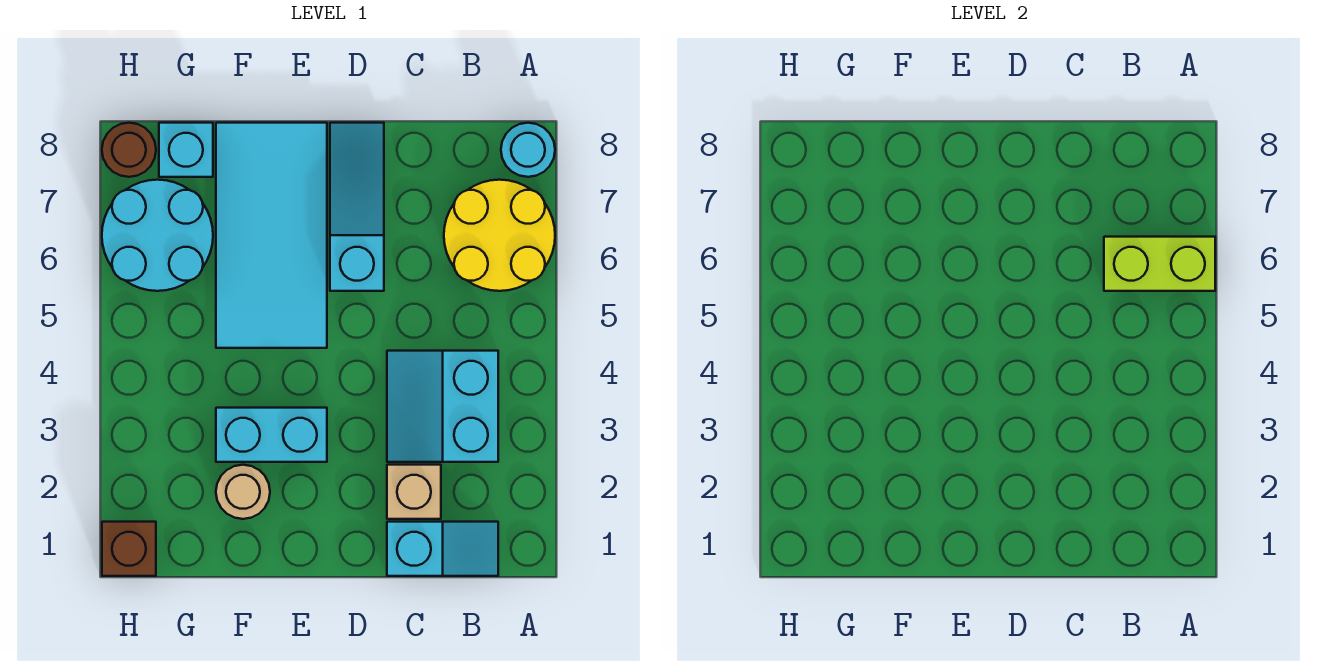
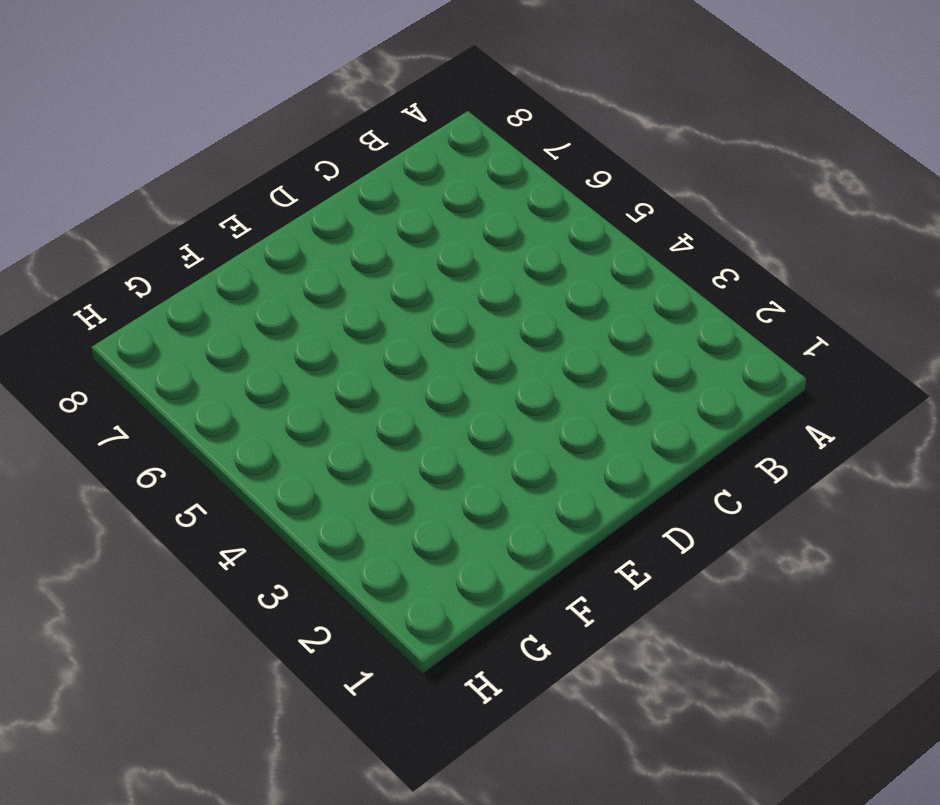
none -> yellow round brick A6:B7 level 1
none -> cyan round brick A8 level 1
none -> cyan slope B1:C1 level 1 top C

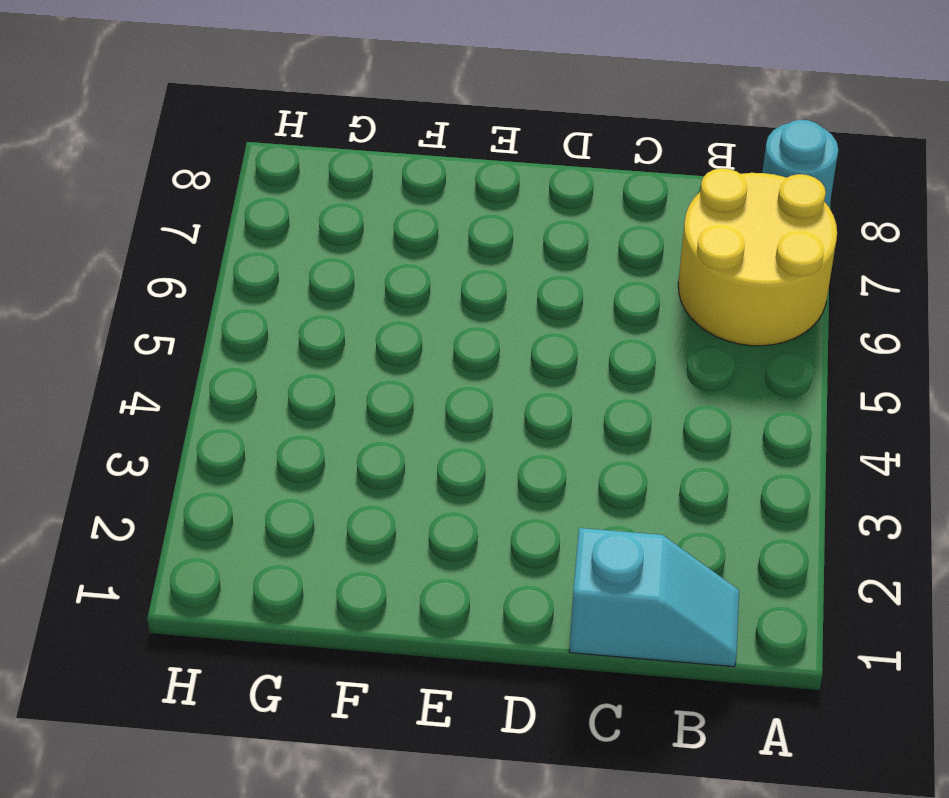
none -> cyan slope B3:C4 level 1 top B
none -> tan brick C2 level 1
none -> cyan slope D6:D8 level 1 top 6

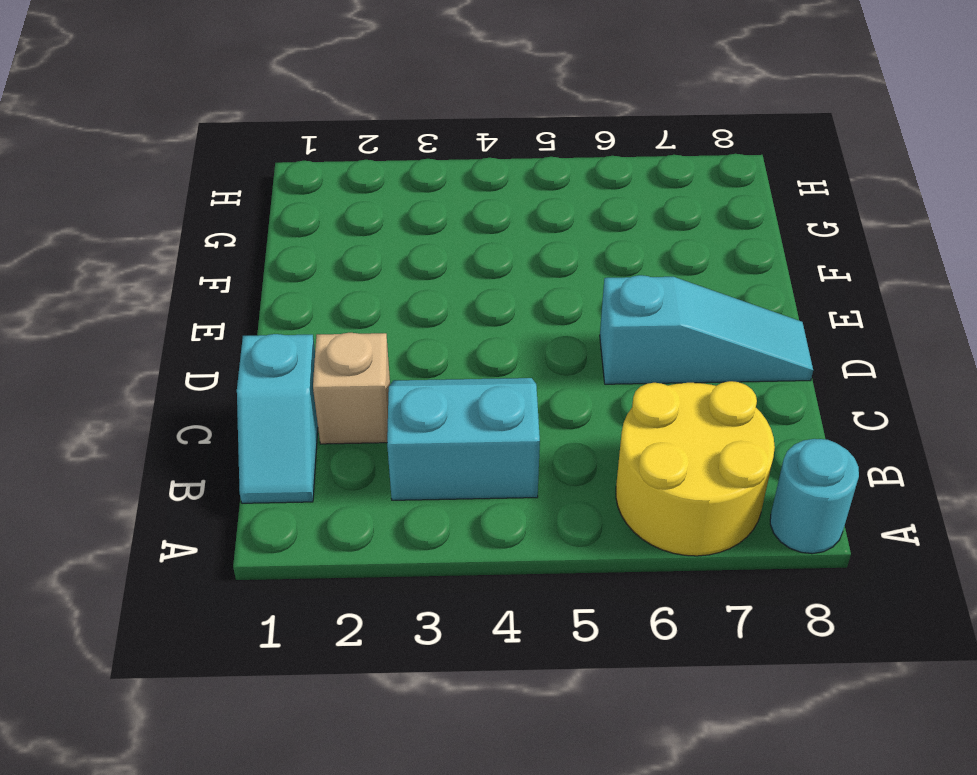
none -> cyan brick E3:F3 level 1
none -> cyan tile E5:F8 level 1
none -> tan round brick F2 level 1

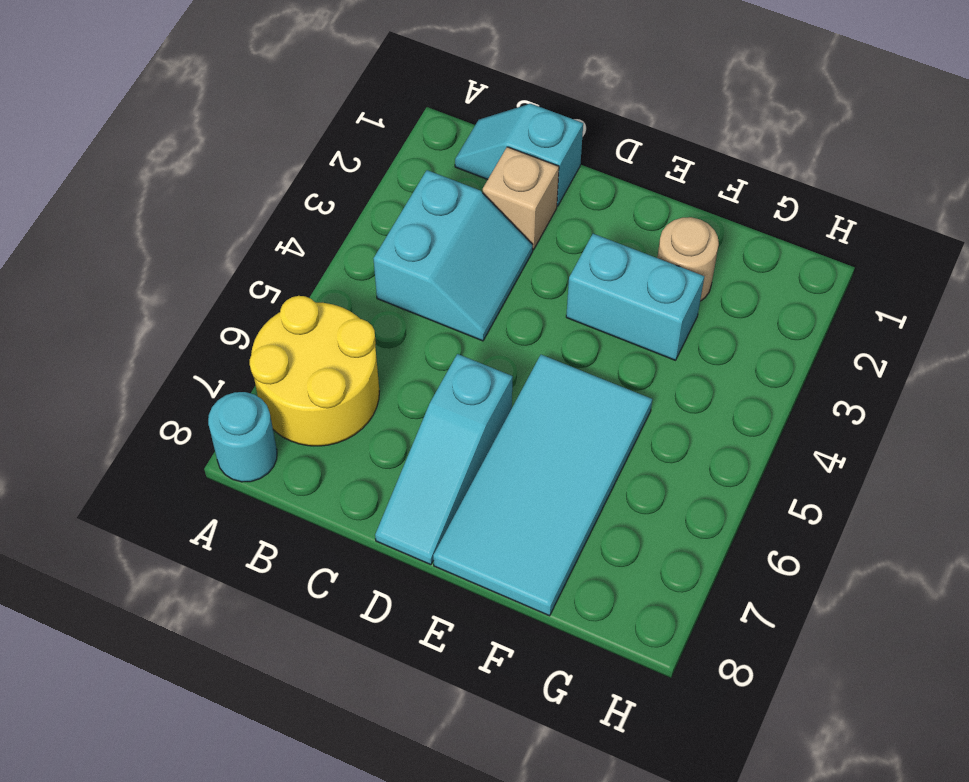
none -> cyan round brick G6:H7 level 1
none -> cyan brick G8 level 1
none -> brown brick H1 level 1

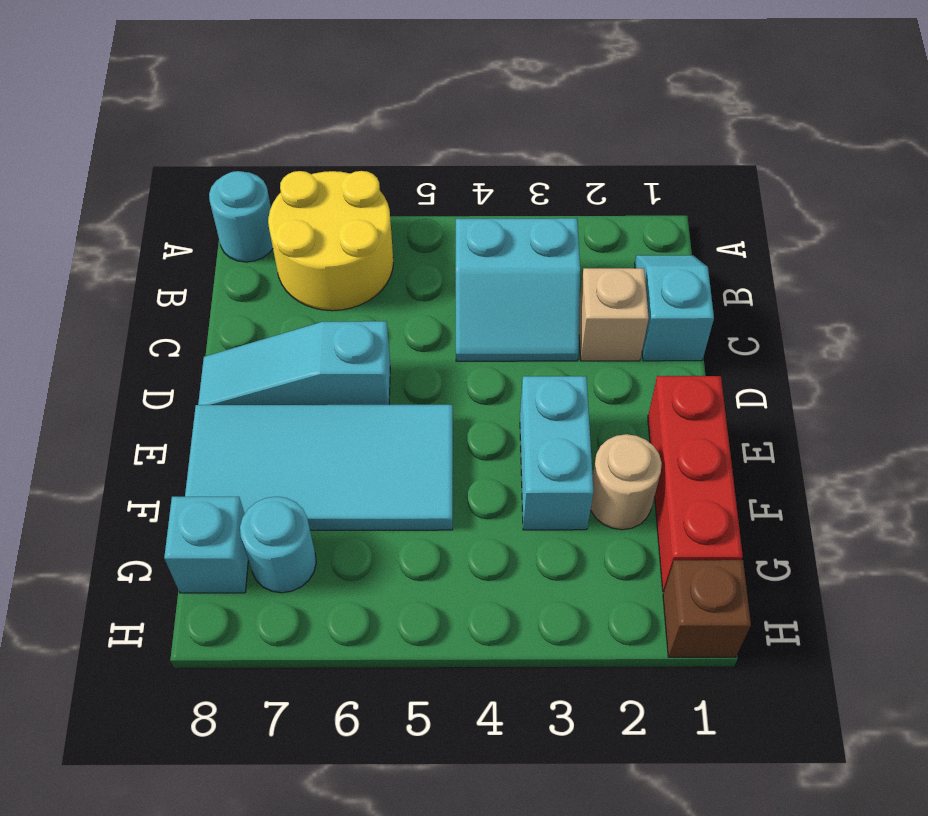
red brick E1:G1 level 1 -> none
cyan round brick G7 level 1 -> cyan round brick G6:H7 level 1
none -> brown round brick H8 level 1
none -> lime brick A6:B6 level 2

